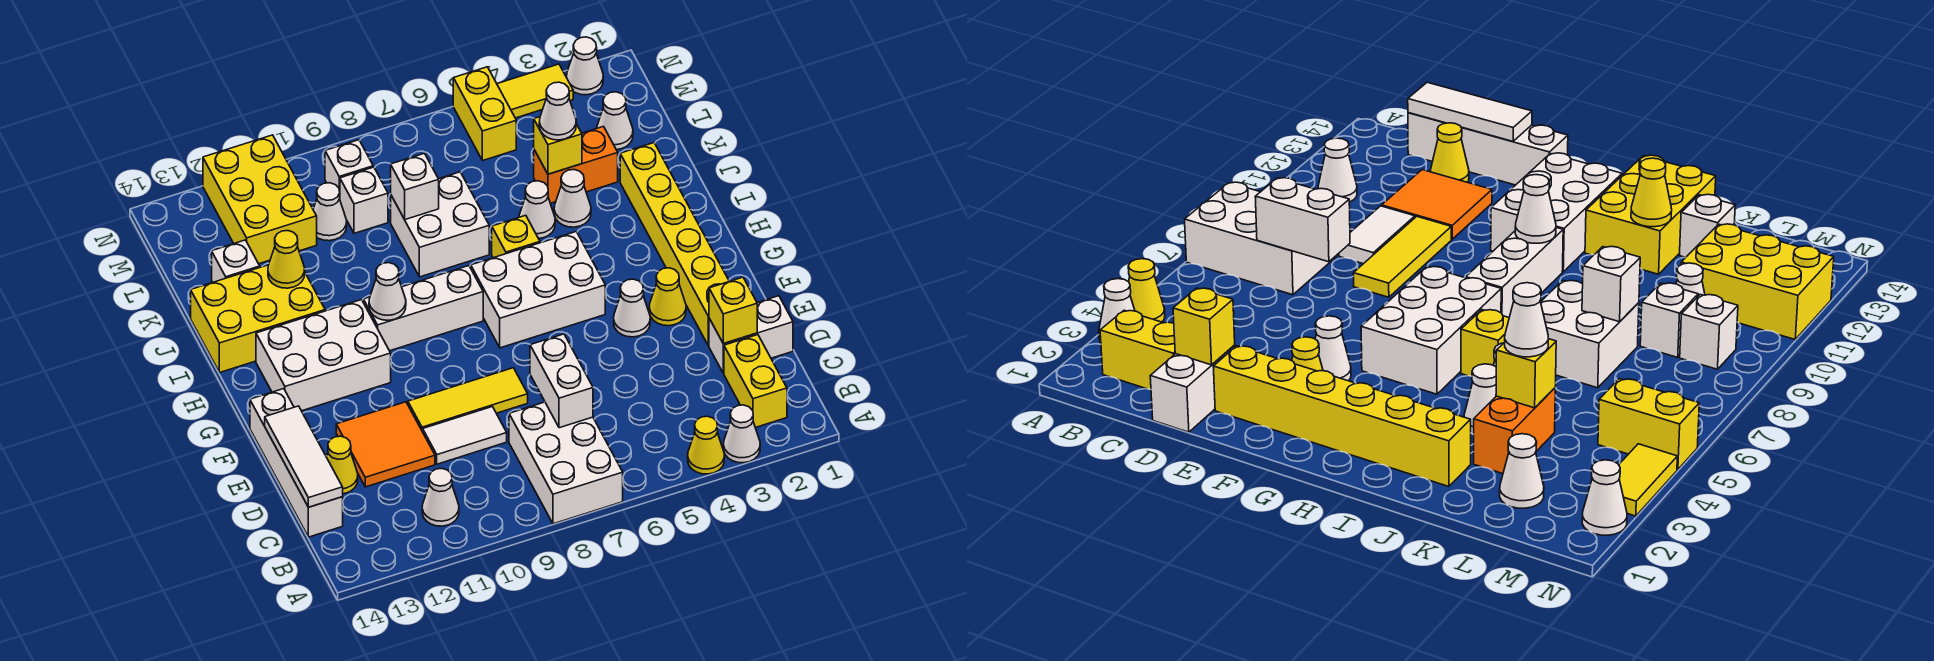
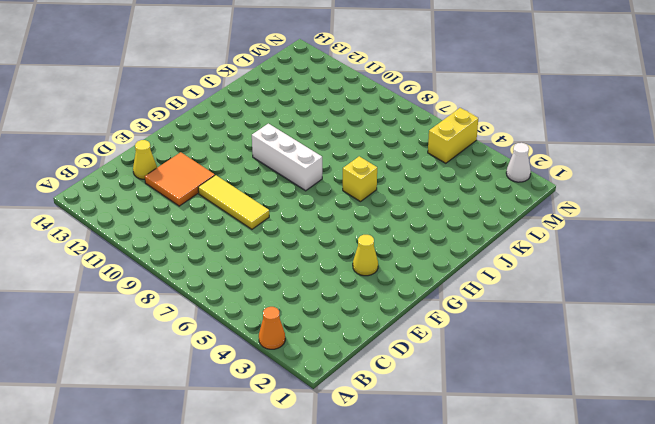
orange cone A3 level 1 -> white cone A3 level 1
none -> yellow cone A4 level 1
none -> white brick A7:C8 level 1
none -> yellow brick B2:C2 level 1
none -> white cone B11 level 1

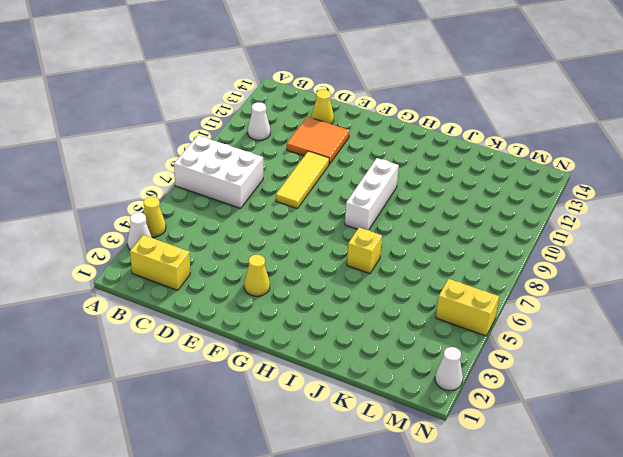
none -> white brick C14:F14 level 1
none -> white brick D1:D2 level 1
none -> white tile D9:D10 level 1
none -> yellow brick E2:J2 level 1

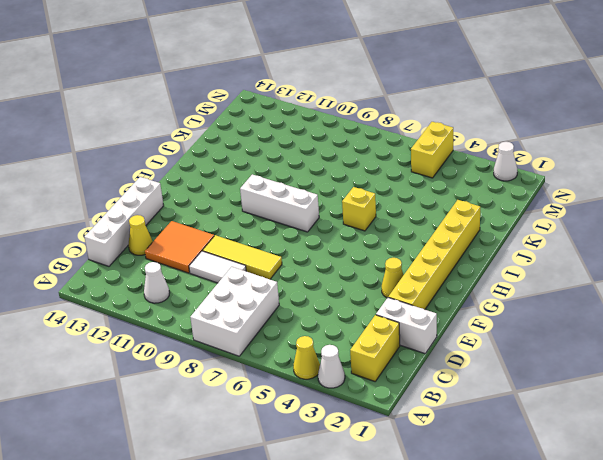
none -> white cone F4 level 1
none -> white brick G5:H7 level 1
none -> white brick G11:H13 level 1
none -> yellow brick I12:J14 level 1

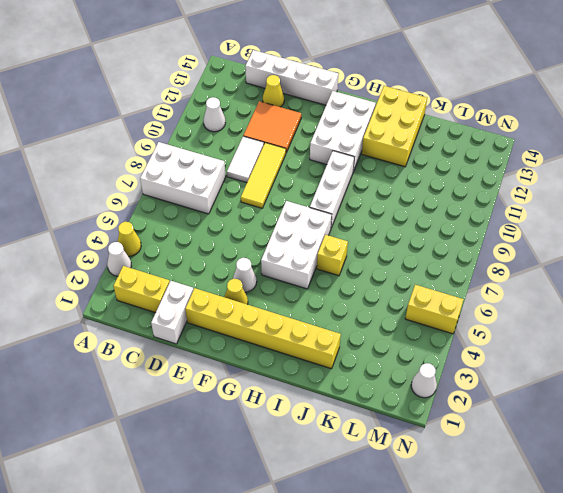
none -> white cone J4 level 1
none -> white cone J5 level 1
none -> white brick J7:K8 level 1
none -> orange brick K3:K4 level 1

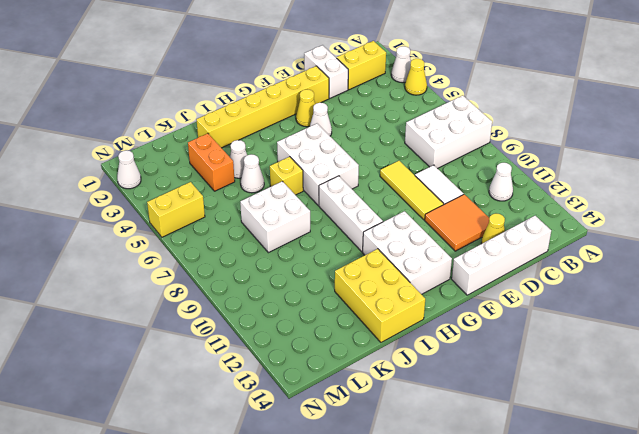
none -> white brick K13 level 1
none -> white cone L2 level 1
none -> white brick L9 level 1
none -> white cone L10 level 1

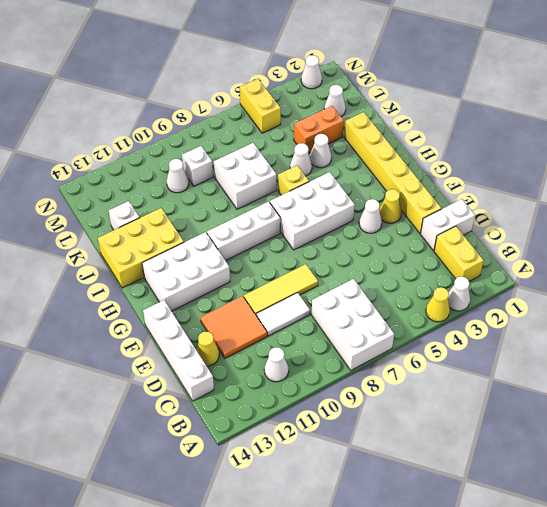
none -> yellow brick L11:N12 level 1
none -> white brick M9 level 1
none -> yellow tile N3:N4 level 1
none -> white brick C7:D7 level 2

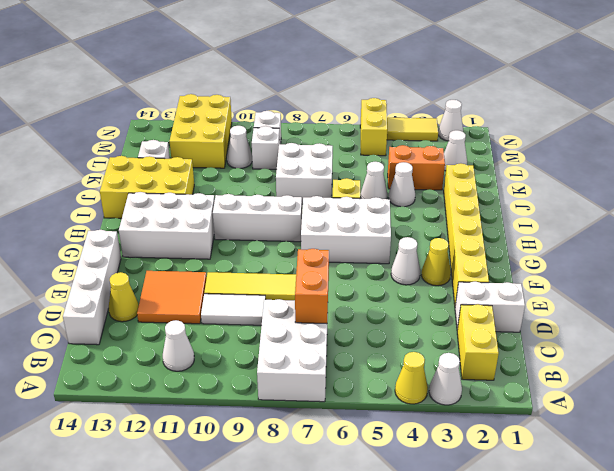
orange brick C7:D7 level 2 -> white brick C7:D7 level 2
none -> white tile C14:E14 level 2
none -> yellow brick D2 level 2
none -> white cone H10 level 2
none -> yellow cone J12 level 2

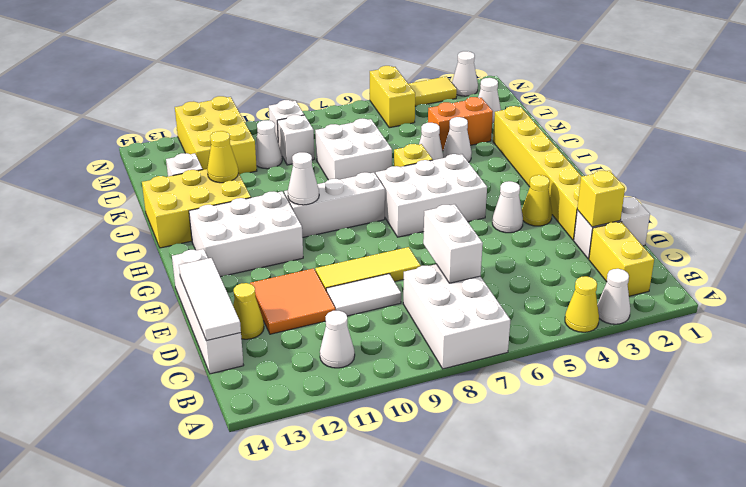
none -> yellow brick K4 level 2
none -> white brick K8 level 2
none -> white cone K4 level 3

